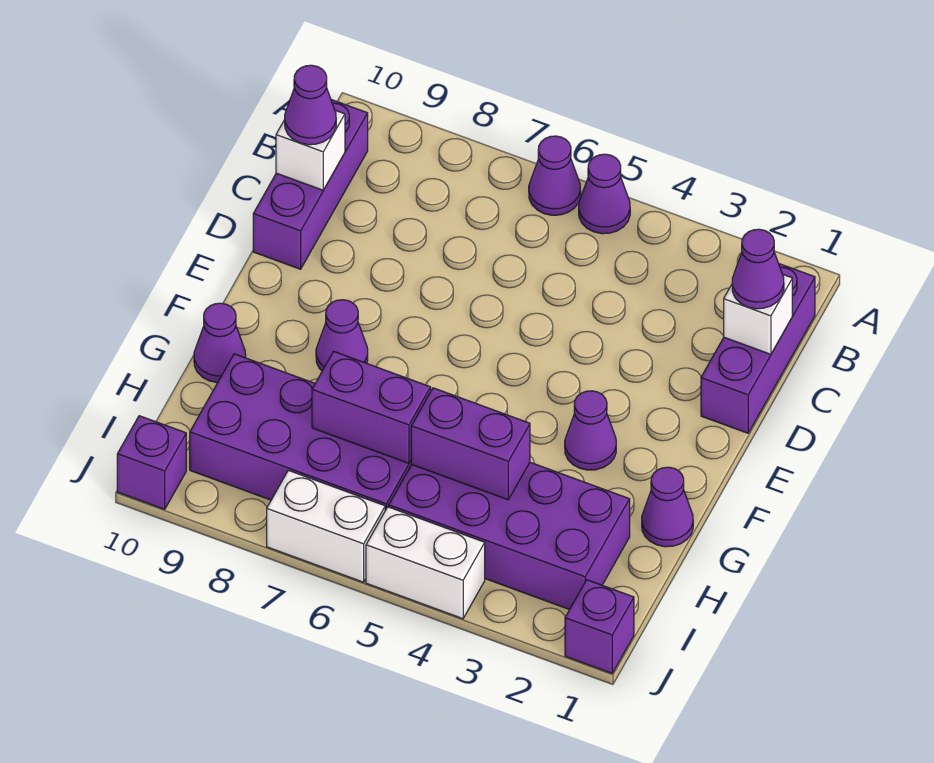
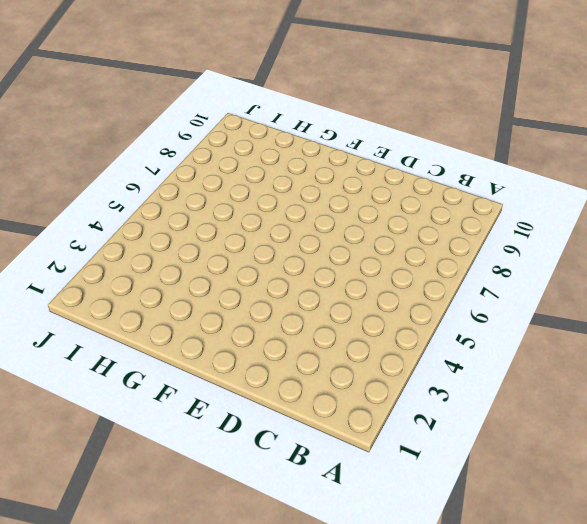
none -> purple cone A5 level 1
none -> purple cone A6 level 1
none -> purple brick B1:D1 level 1

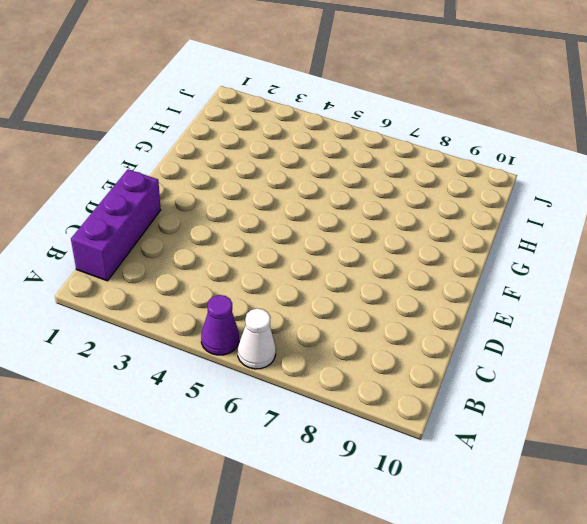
white cone A6 level 1 -> purple cone A6 level 1
none -> purple brick B10:D10 level 1
none -> purple cone F3 level 1
none -> purple cone F8 level 1

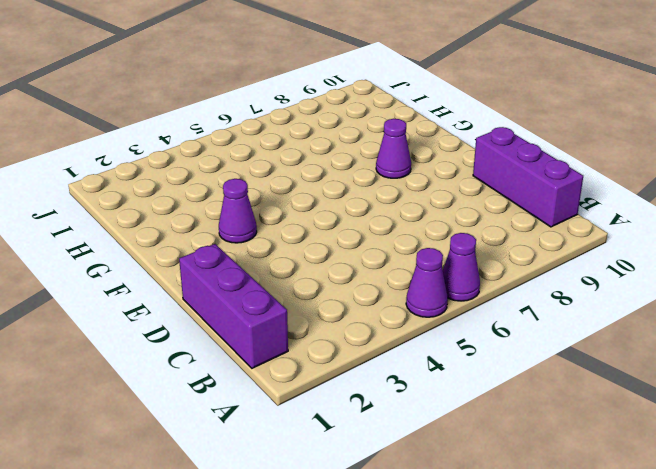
none -> purple cone G1 level 1
none -> purple cone G10 level 1
none -> purple brick H2:I5 level 1

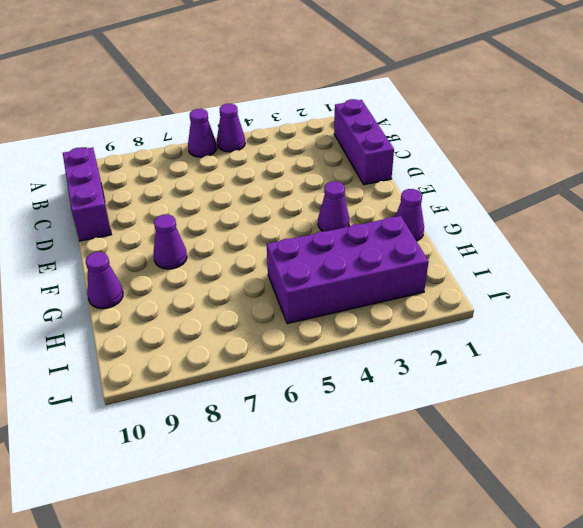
none -> purple brick H6:I9 level 1
none -> purple brick J1 level 1
none -> white brick J4:J5 level 1

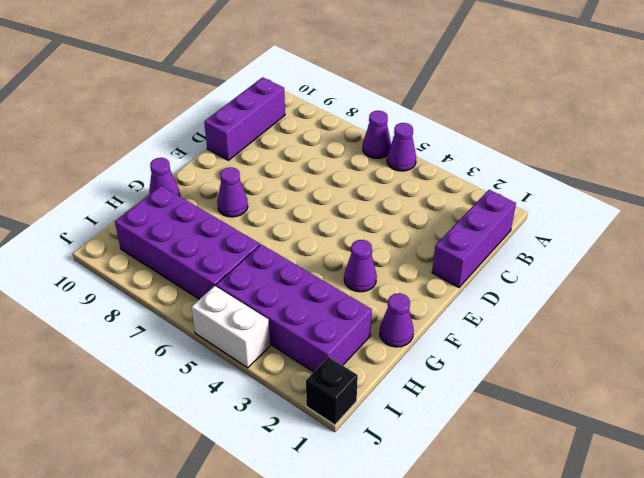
black brick J1 level 1 -> purple brick J1 level 1
none -> white brick J6:J7 level 1
none -> purple brick J10 level 1
none -> white brick C1 level 2

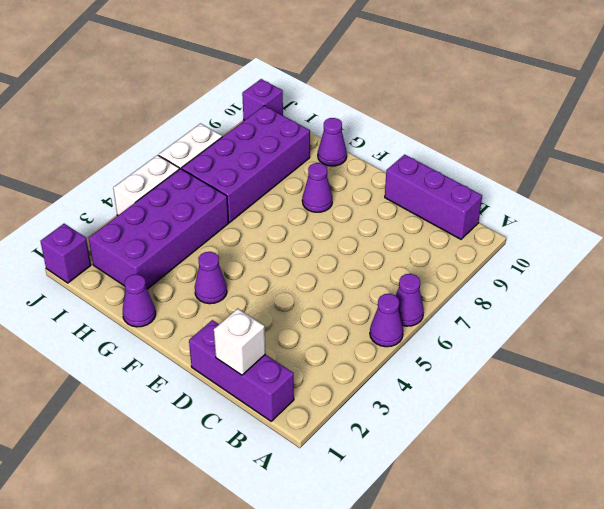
none -> white brick C10 level 2
none -> purple brick H4:H5 level 2
none -> purple brick H6:H7 level 2

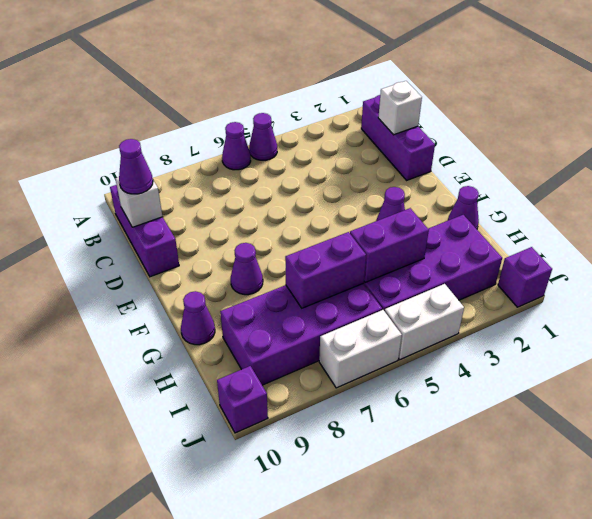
none -> purple cone C1 level 3

